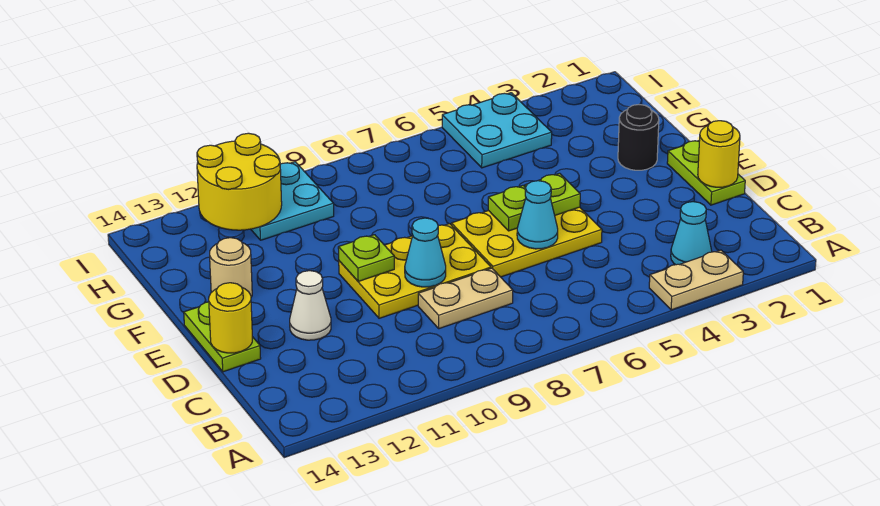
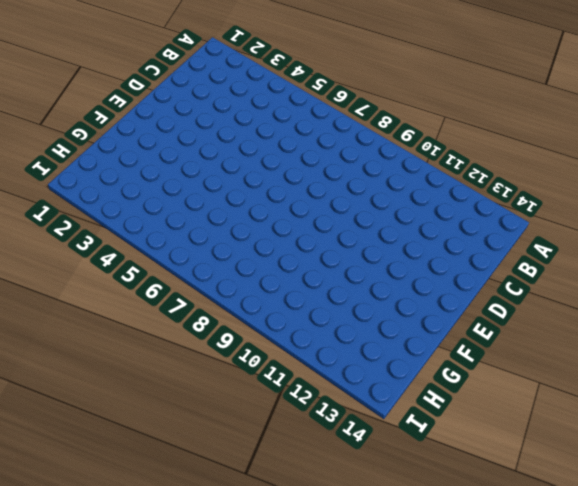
none -> tan plate A3:A4 level 1
none -> cyan cone B3 level 1
none -> tan plate C8:C9 level 1

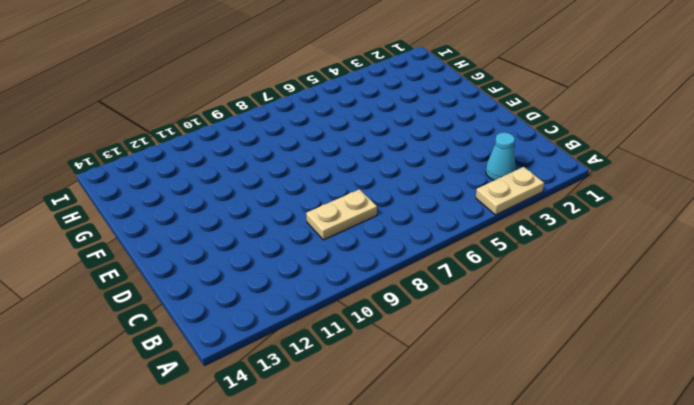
none -> lime plate D1:E1 level 1
none -> yellow plate D5:E7 level 1
none -> yellow plate D8:E10 level 1

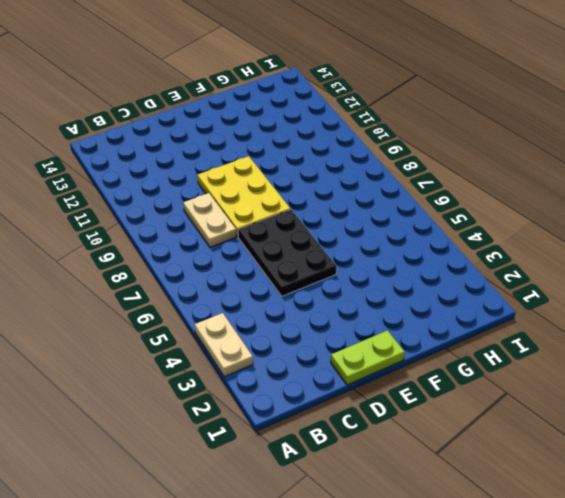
black plate D5:E7 level 1 -> yellow plate D5:E7 level 1
none -> cyan cone B3 level 1
none -> white cone D12 level 1
none -> lime plate D14:E14 level 1

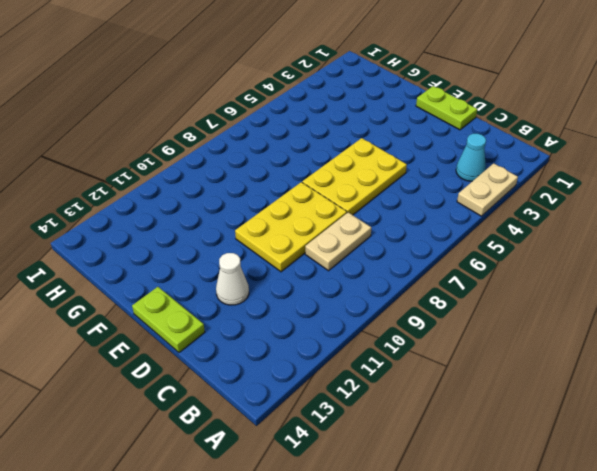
none -> black round brick F2 level 1
none -> tan round brick F13 level 1
none -> cyan plate H4:I5 level 1

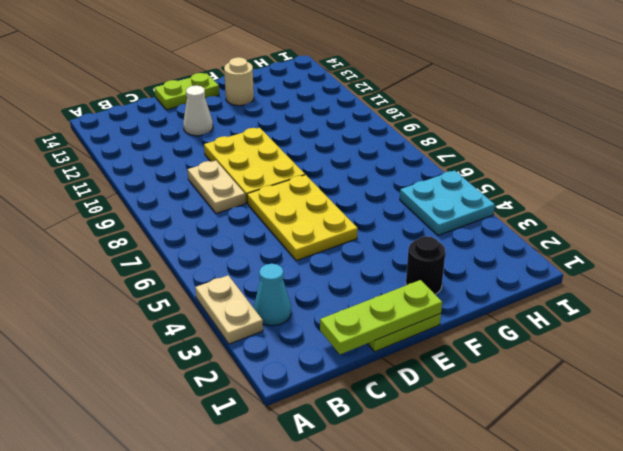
lime plate C1:E1 level 2 -> yellow round brick D1 level 2
none -> cyan plate H10:I11 level 1
none -> cyan cone D6 level 2
none -> cyan cone D9 level 2

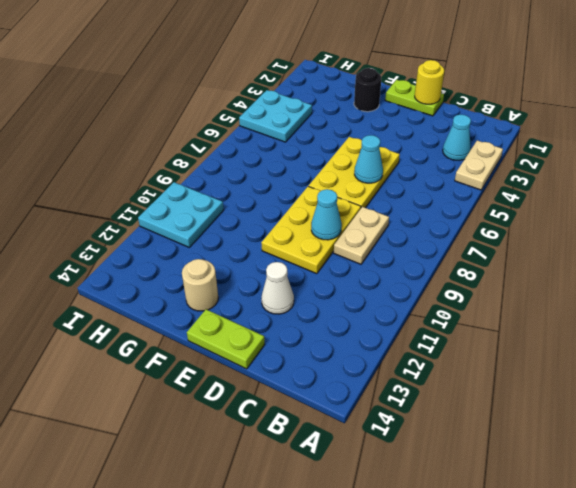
none -> yellow round brick D14 level 2
none -> lime plate E5 level 2
none -> lime plate E6 level 2

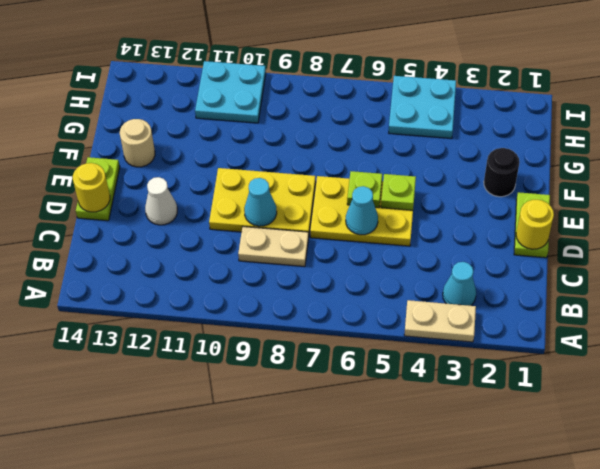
none -> lime plate E10 level 2
none -> yellow round brick H11:I12 level 2

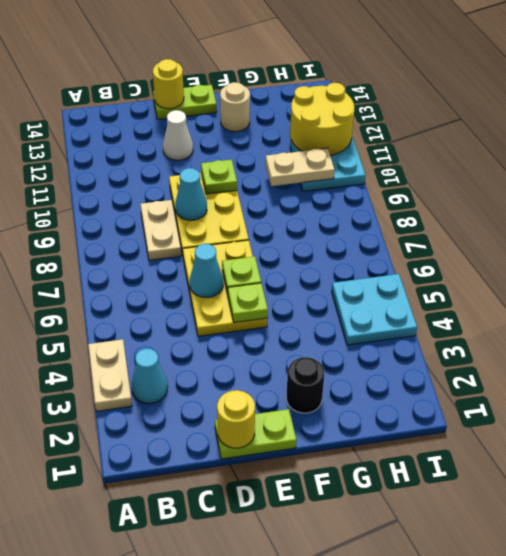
tan plate G10:H10 level 2 -> none

